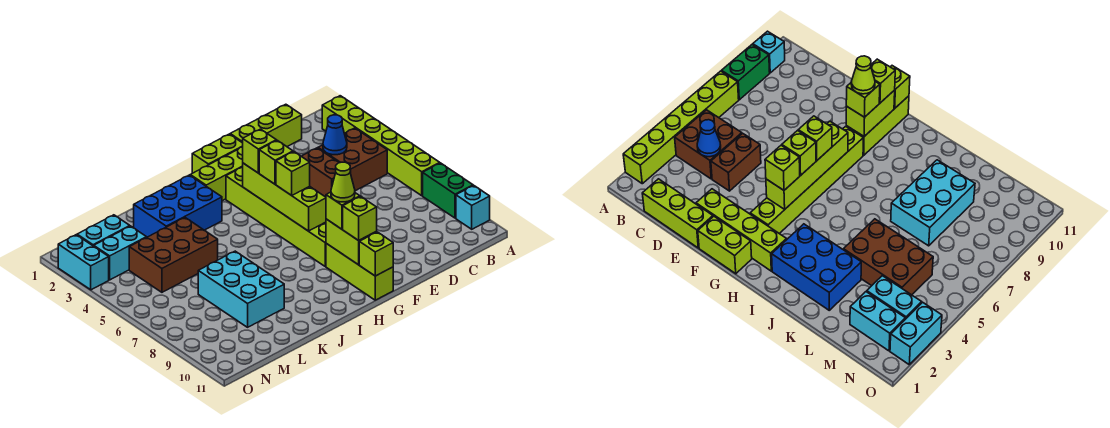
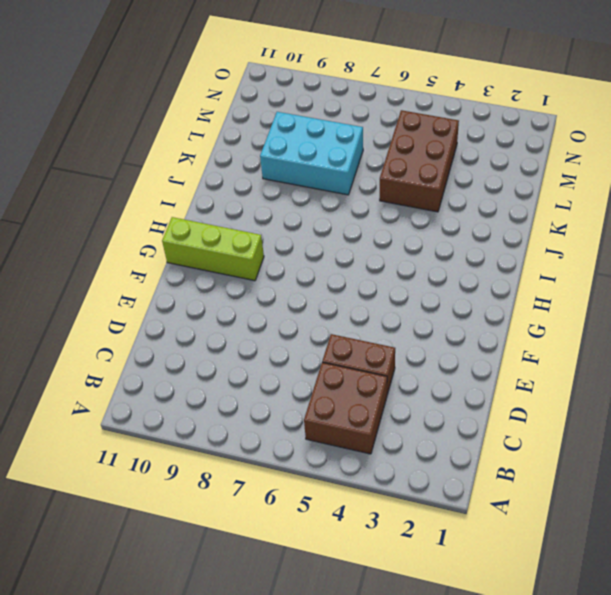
none -> lime brick A2:A7 level 1
none -> green brick A8:A9 level 1
none -> cyan brick A10 level 1

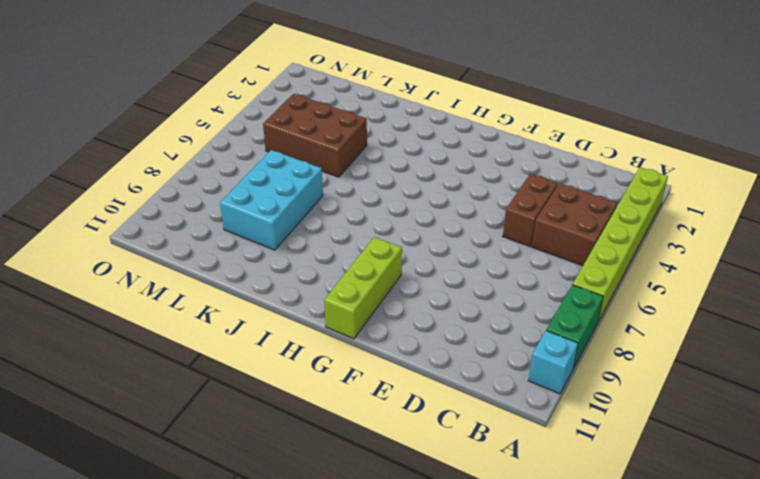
none -> lime brick C1:E1 level 1
none -> lime brick E2:H2 level 1
none -> lime brick F1:G1 level 1

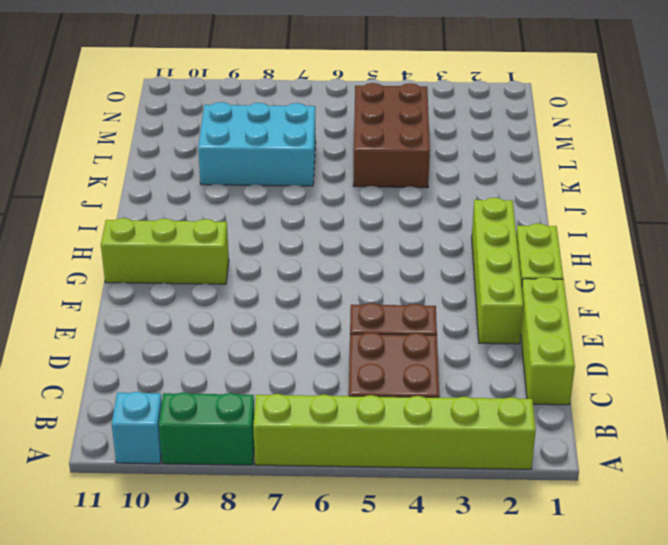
none -> lime brick G3:G8 level 1
none -> blue brick I2:K3 level 1
none -> cyan brick M2:N2 level 1

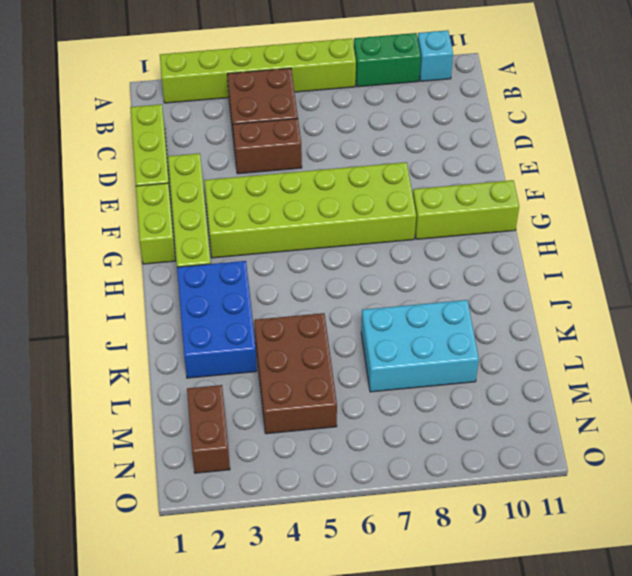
lime brick F3:G8 level 1 -> lime brick G3:G8 level 1
brown brick M2:N2 level 1 -> cyan brick M2:N2 level 1
none -> cyan brick M3:N3 level 1
none -> cyan brick O2:O3 level 1
none -> blue cone C4 level 2

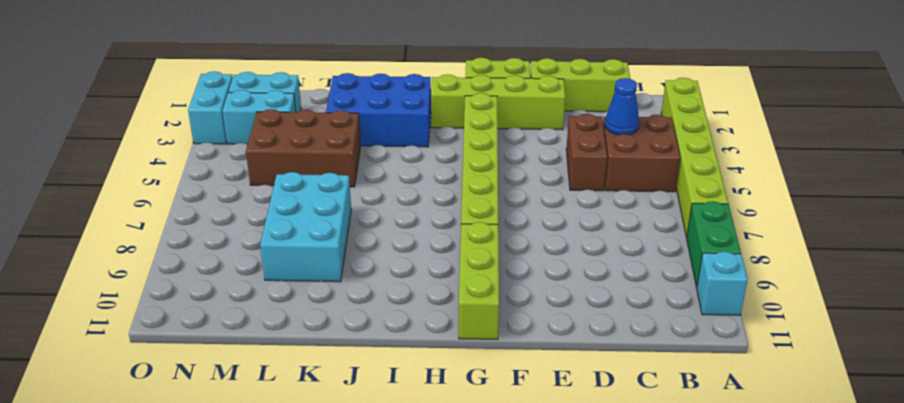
none -> lime brick G4:G7 level 2
none -> lime brick G9:G10 level 2
none -> lime brick G11 level 2

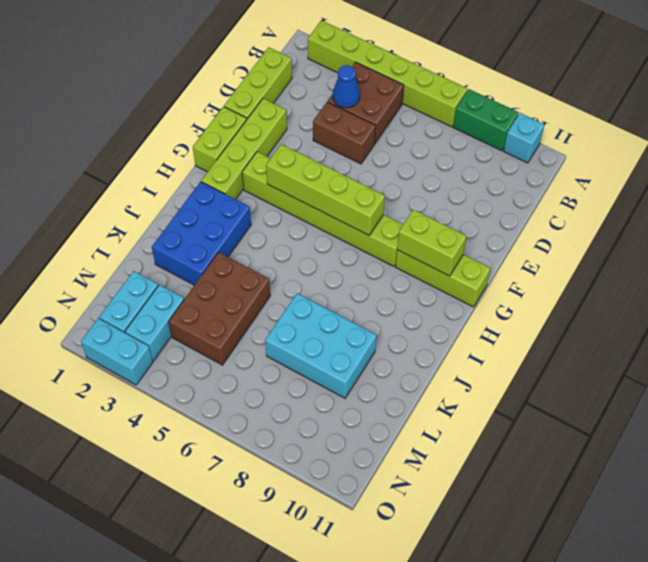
none -> lime brick G11 level 2
none -> lime brick G4 level 3
none -> lime brick G5 level 3

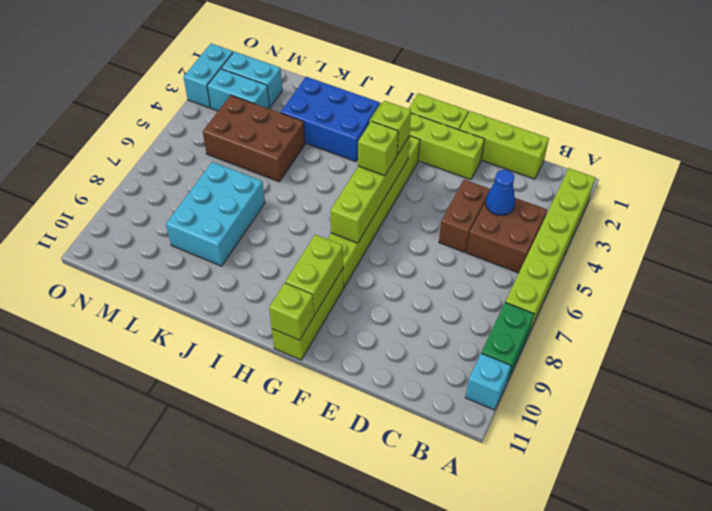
none -> lime brick G6 level 3
none -> lime brick G9 level 3
none -> lime brick G10 level 3

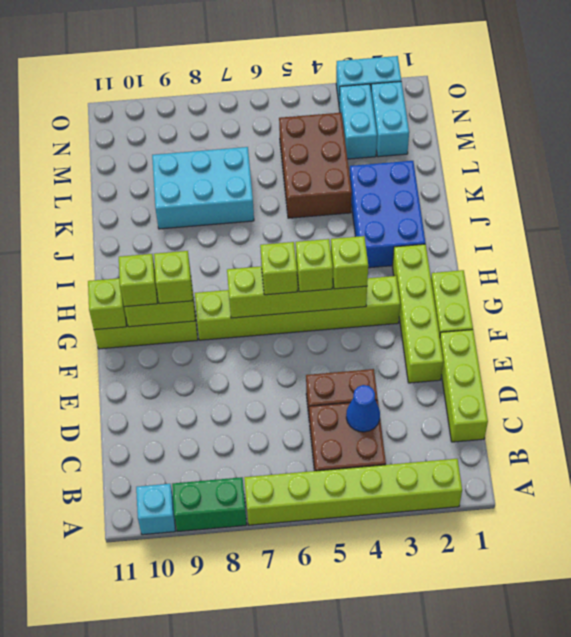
none -> lime cone G9 level 4

